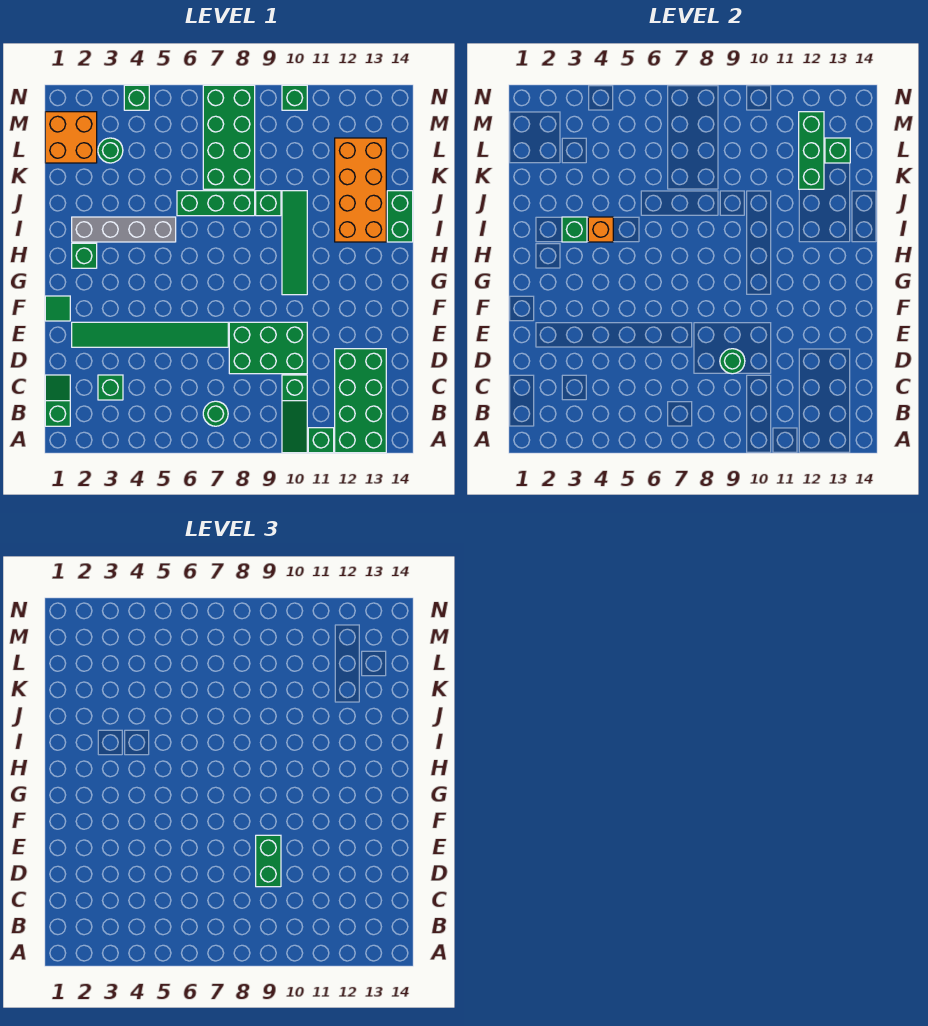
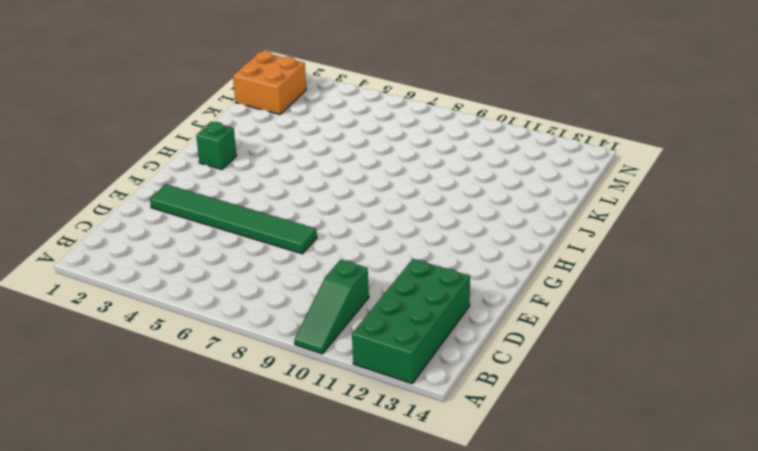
none -> green brick A11 level 1
none -> green slope B1:C1 level 1 top B
none -> green round brick B7 level 1

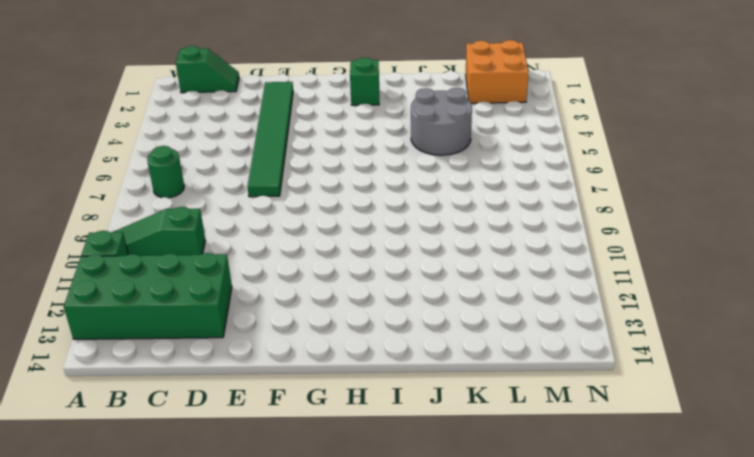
grey round brick J4:K5 level 1 -> none
none -> green brick C3 level 1
none -> green brick D8:E10 level 1
none -> green tile F1 level 1

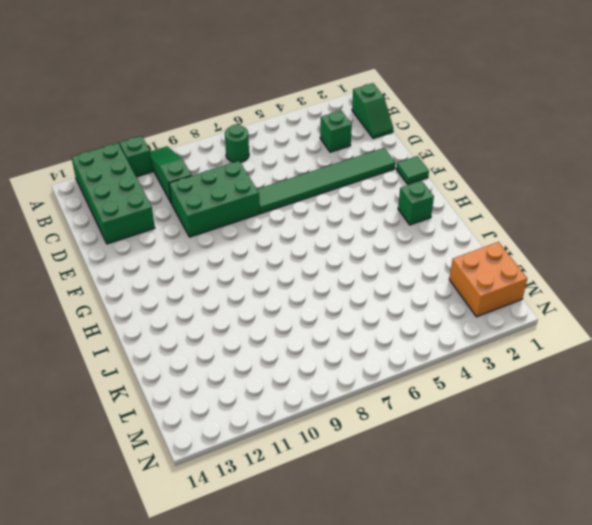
none -> green tile G10:J10 level 1
none -> grey brick I2:I5 level 1
none -> orange brick I12:L13 level 1

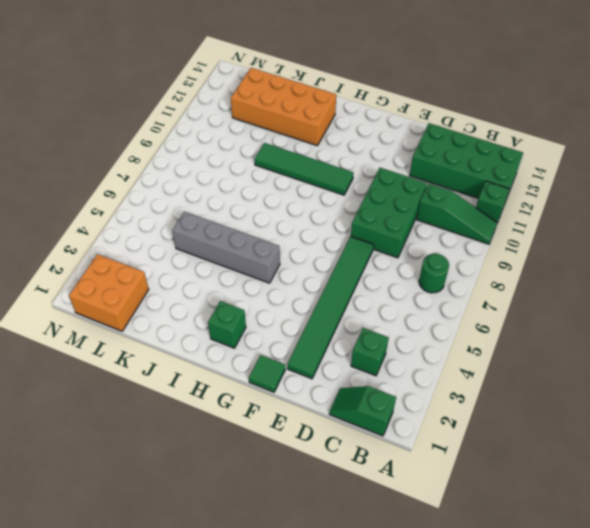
grey brick H5:K5 level 1 -> grey brick I2:I5 level 1
none -> green brick I14:J14 level 1
none -> green brick J6:J8 level 1
none -> green brick J9 level 1

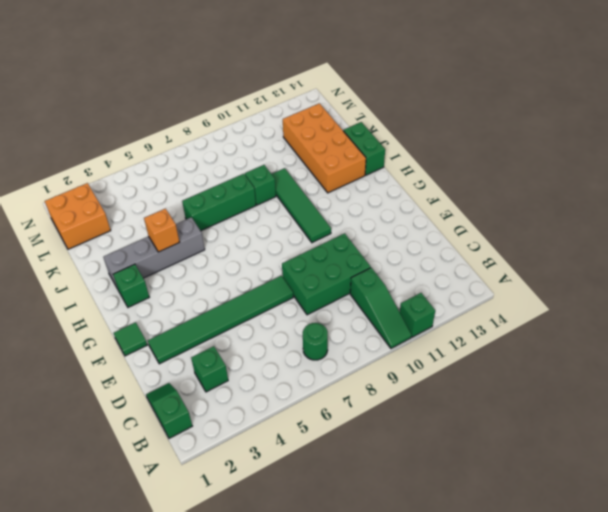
none -> green brick A12:D13 level 1
none -> green brick K7:N8 level 1
none -> green round brick L3 level 1

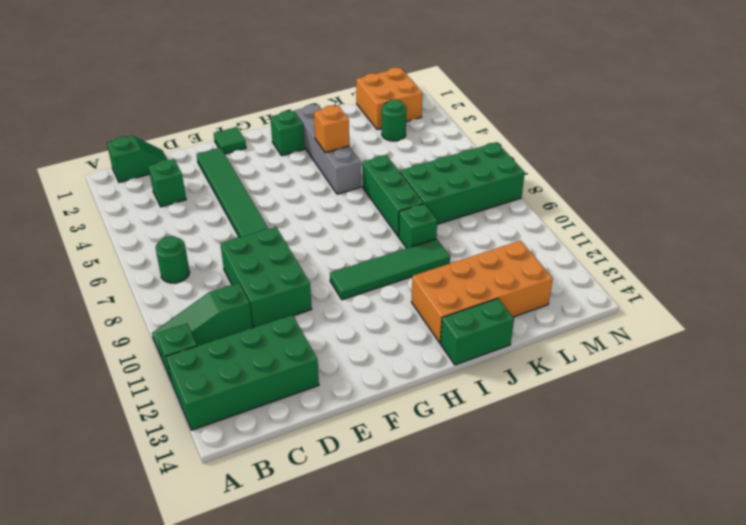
none -> green brick N4 level 1
none -> green brick N10 level 1
none -> green round brick D9 level 2

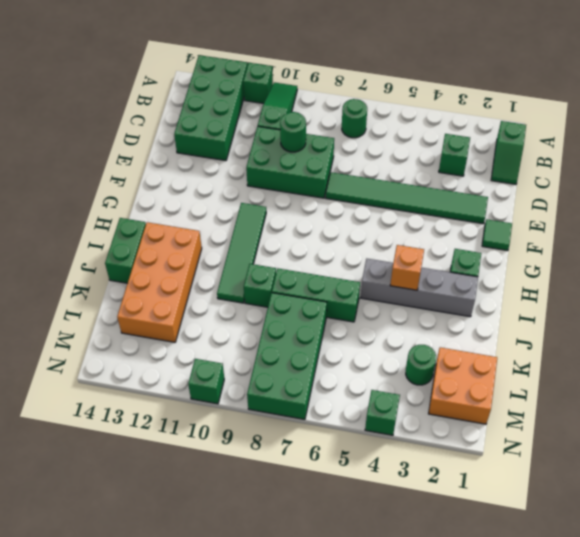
none -> green brick I3 level 2
none -> green brick K12:M12 level 2
none -> green brick L13 level 2

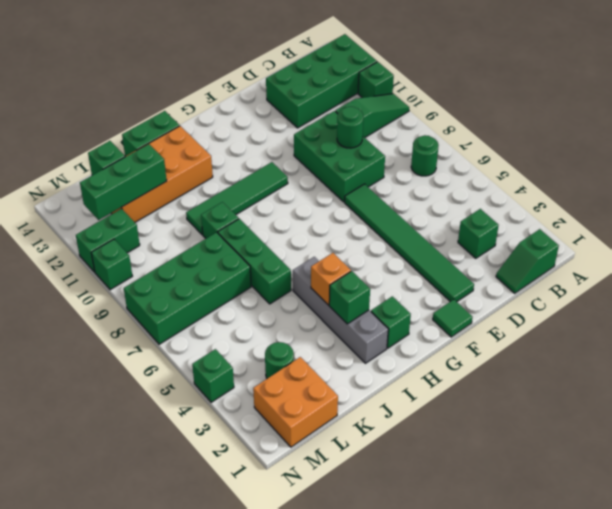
green brick M11:N11 level 1 -> green brick D9:E9 level 3

